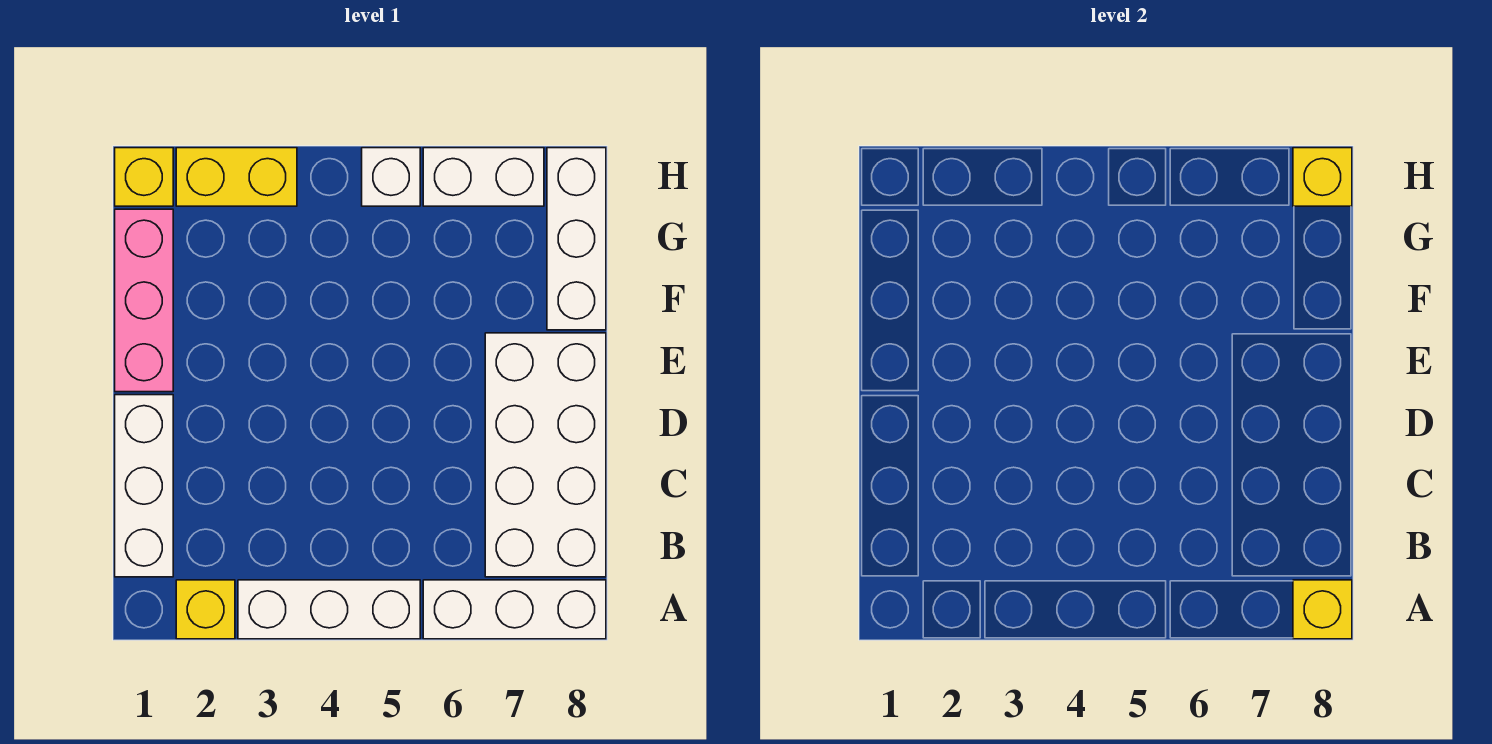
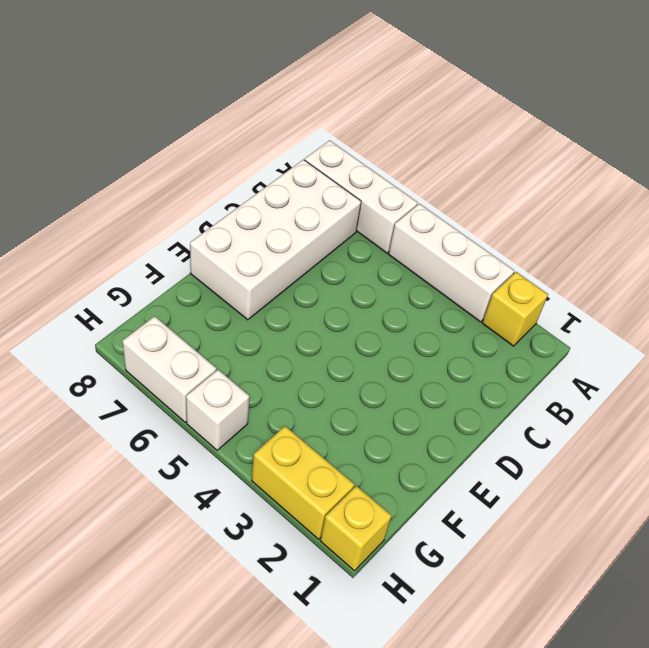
none -> white brick B1:D1 level 1
none -> pink brick E1:G1 level 1
none -> white brick F8:H8 level 1

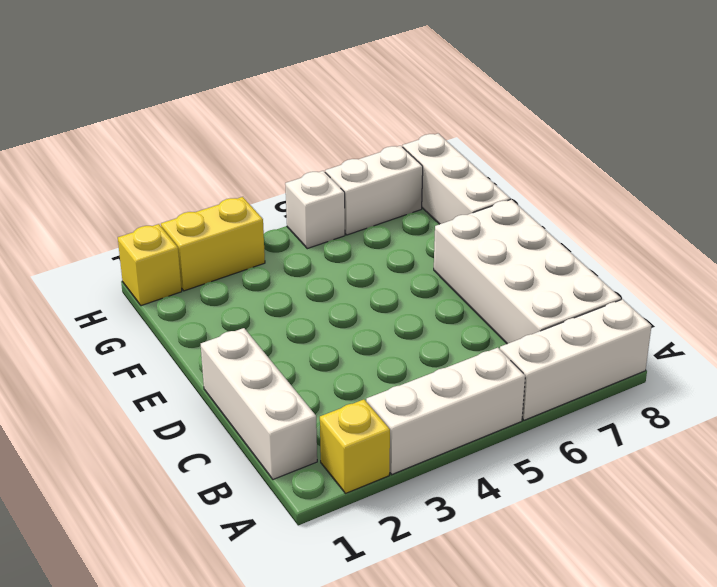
none -> pink brick E1:G1 level 1
none -> yellow brick A8 level 2
none -> yellow brick H8 level 2

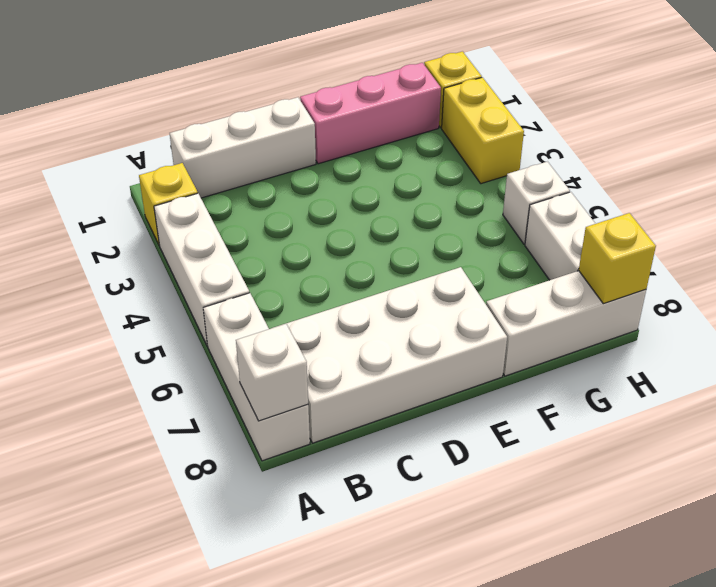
white brick A8 level 2 -> yellow brick A8 level 2

